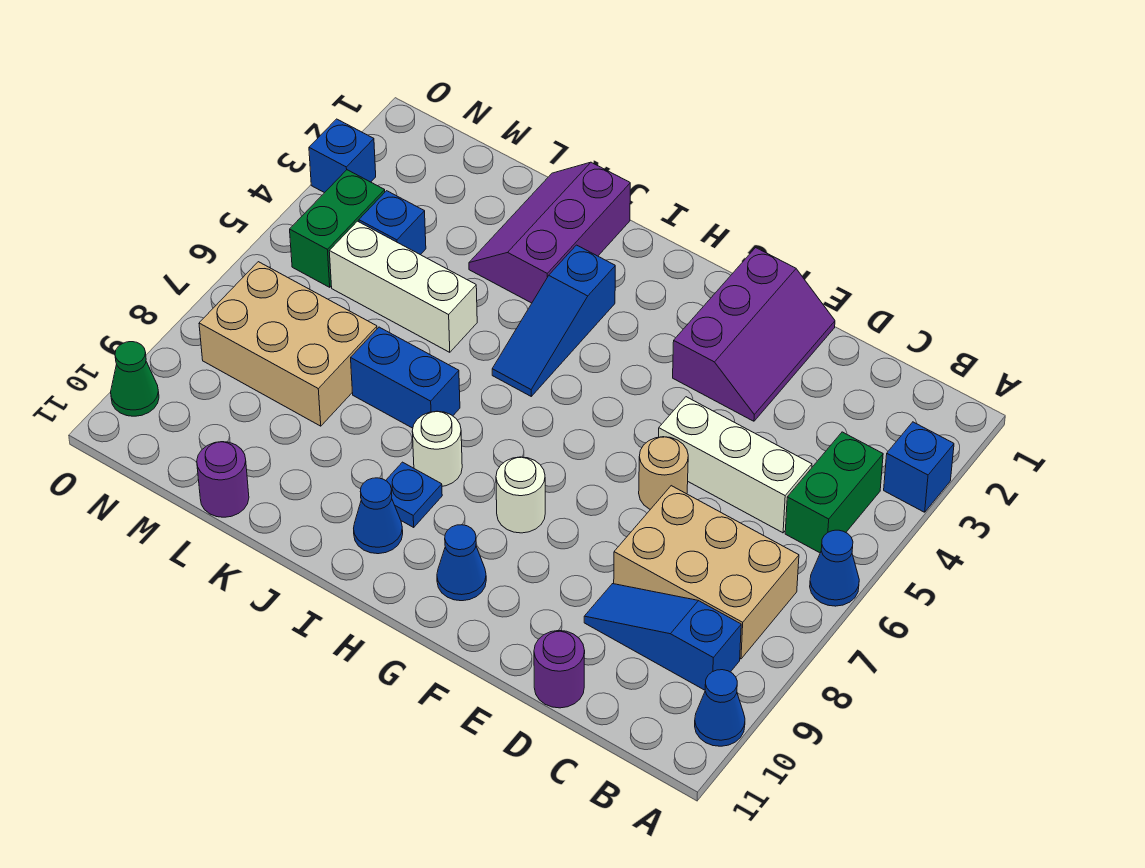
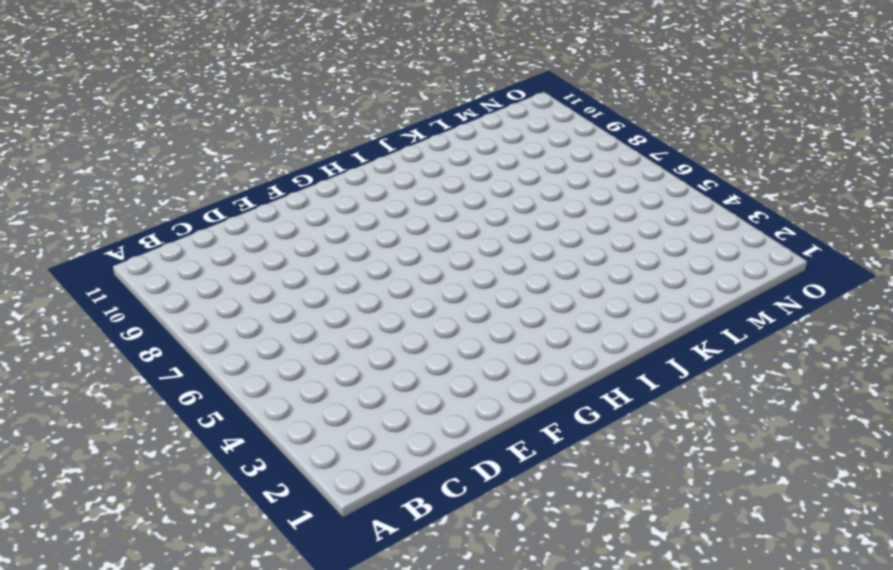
none -> blue brick A3 level 1
none -> blue cone A6 level 1
none -> blue cone A10 level 1

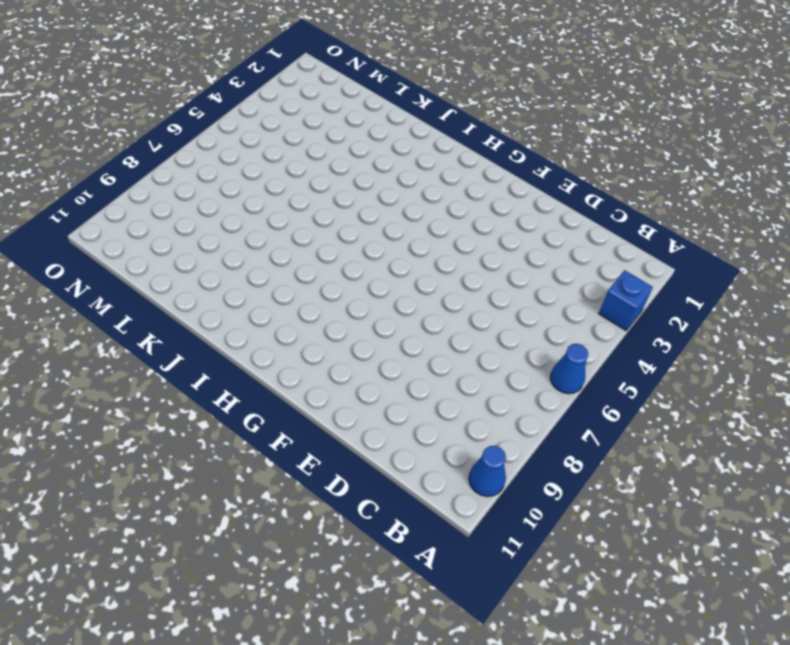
none -> green brick B4:B5 level 1
none -> tan brick B7:D8 level 1
none -> blue slope B9:D9 level 1 top B

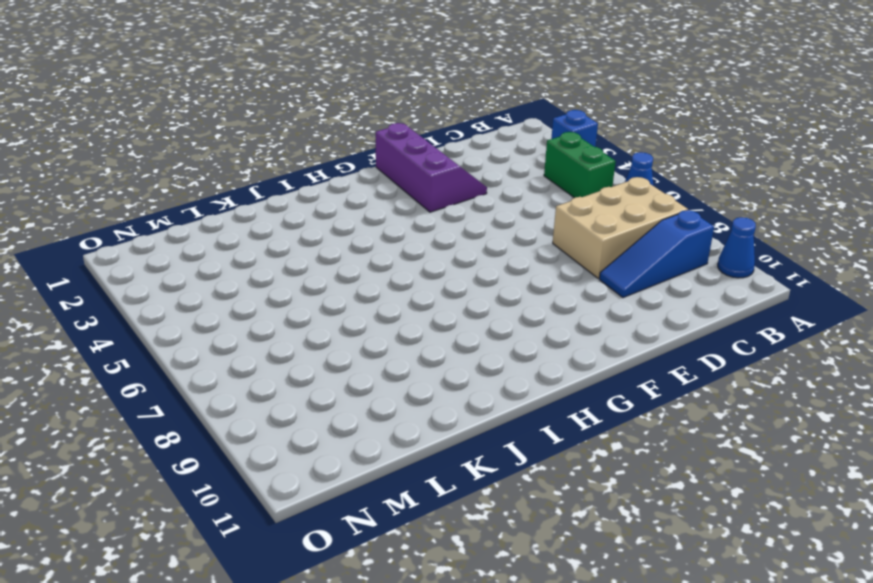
none -> white brick C5:E5 level 1
none -> purple round brick D11 level 1
none -> tan round brick E6 level 1

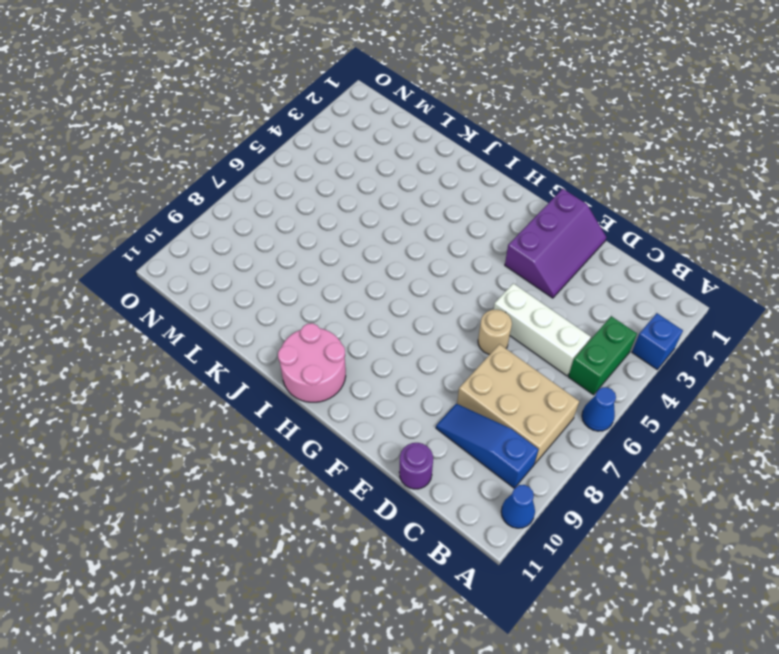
pink round brick H10:I11 level 1 -> blue cone I10 level 1
none -> white round brick G8 level 1
none -> blue cone G10 level 1
none -> blue slope I3:I5 level 1 top 3

